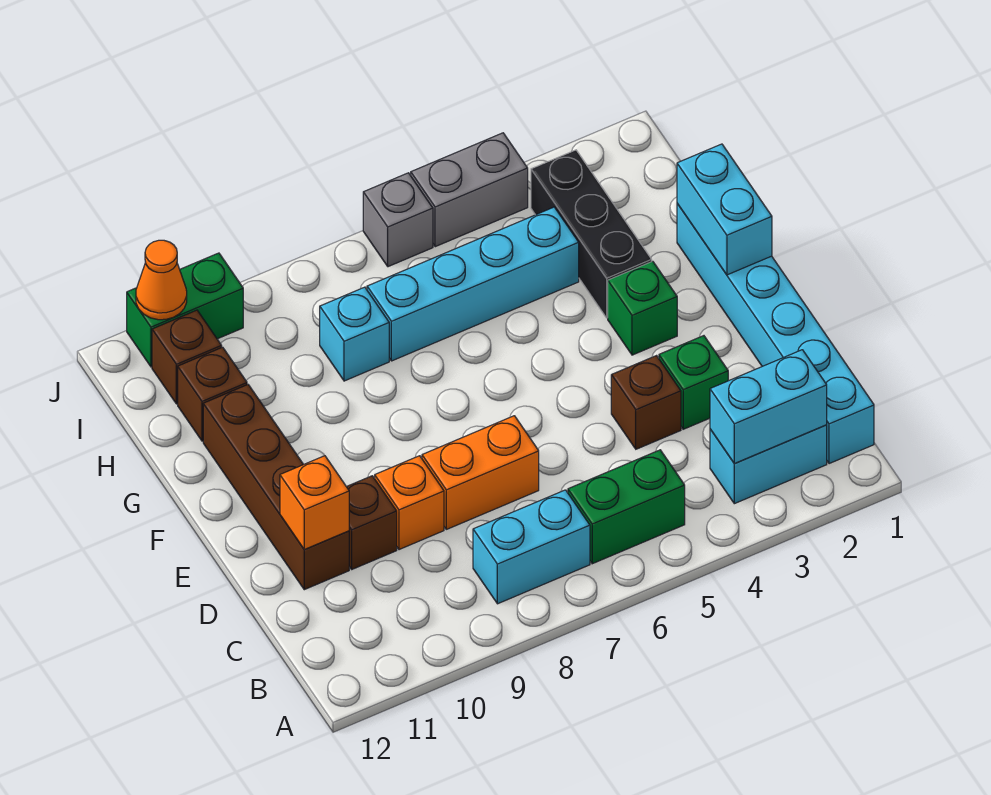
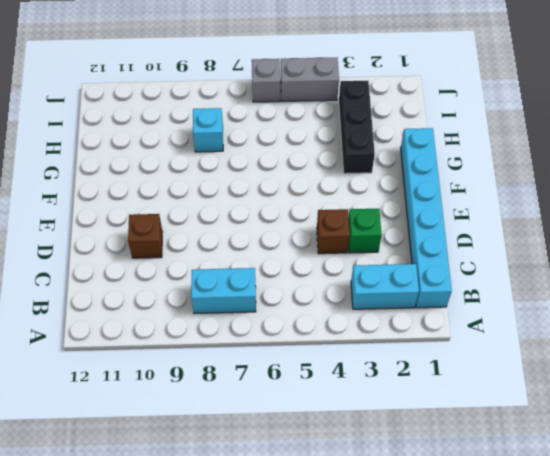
none -> green brick B5:B6 level 1
none -> orange brick D7:D8 level 1
none -> orange brick D9 level 1

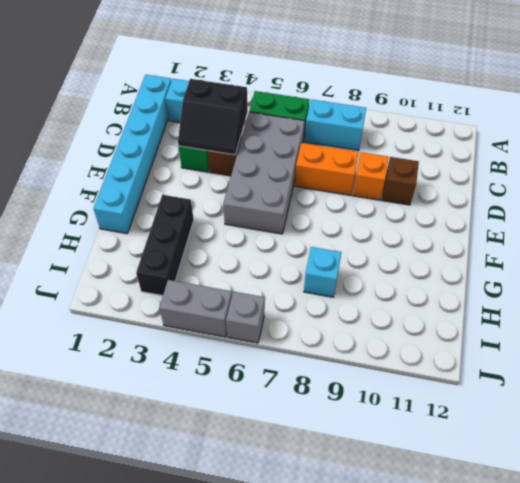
black slope C3:D4 level 2 top C -> none
grey brick C5:F6 level 1 -> none
none -> brown brick D11:G11 level 1
none -> green brick F3 level 1
none -> cyan brick H4:H7 level 1

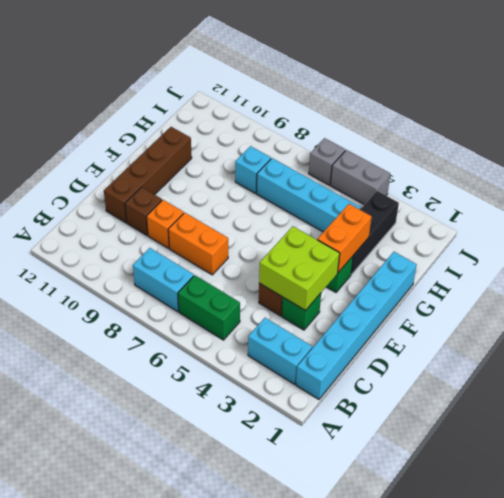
lime brick D3:E4 level 2 -> none
orange brick F3:G3 level 2 -> none
none -> brown brick H11 level 1
none -> brown brick I11 level 1
none -> green brick J10:J11 level 1

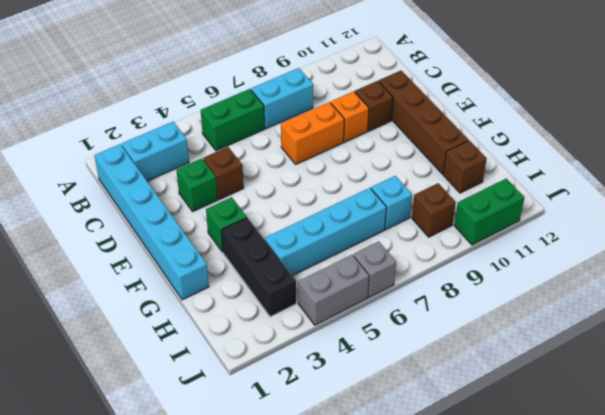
brown brick I9 level 1 -> brown brick I11 level 1
none -> cyan brick B2:B3 level 2
none -> orange brick D11 level 2
none -> cyan brick F1:G1 level 2

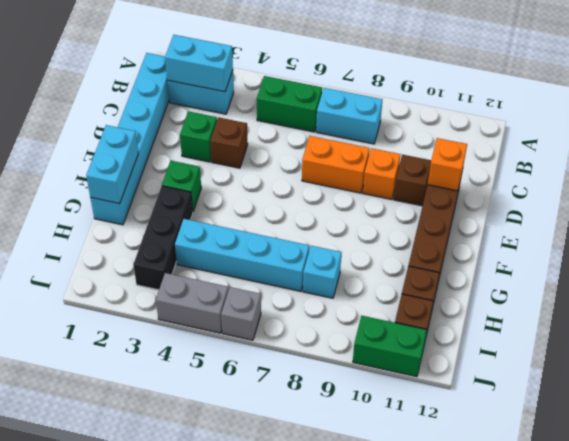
none -> orange cone J11 level 2

